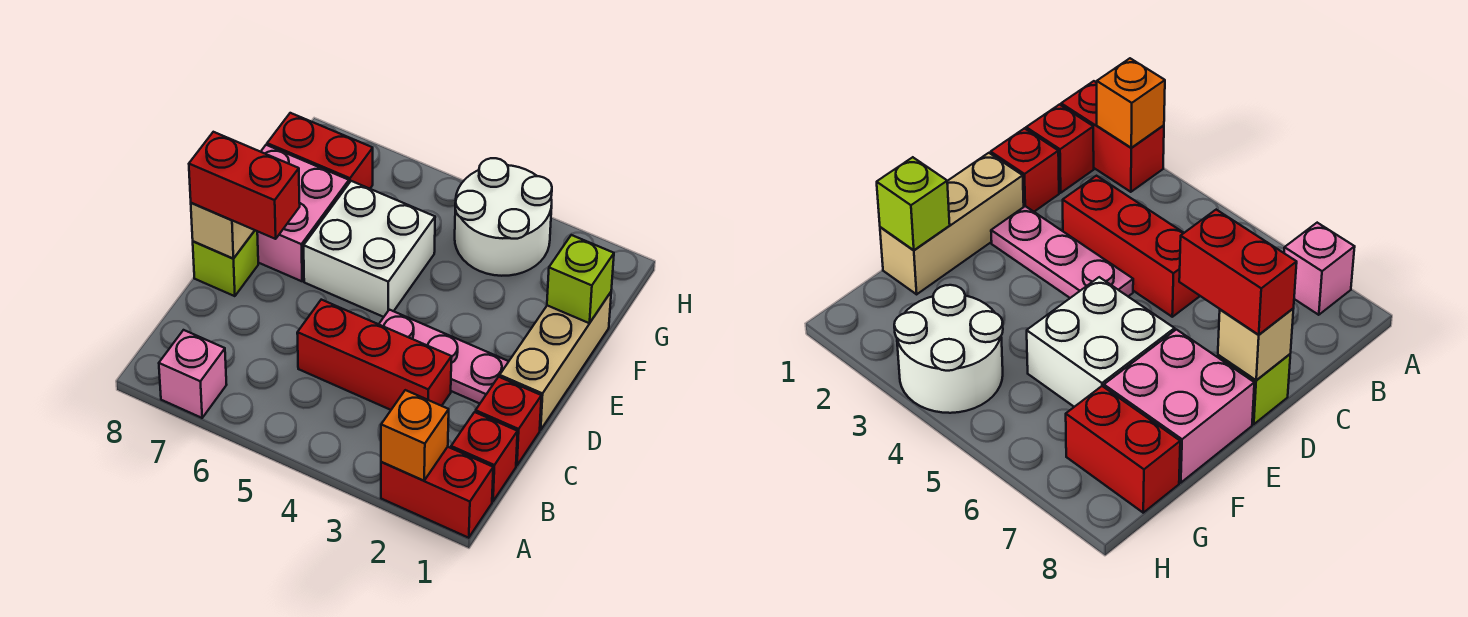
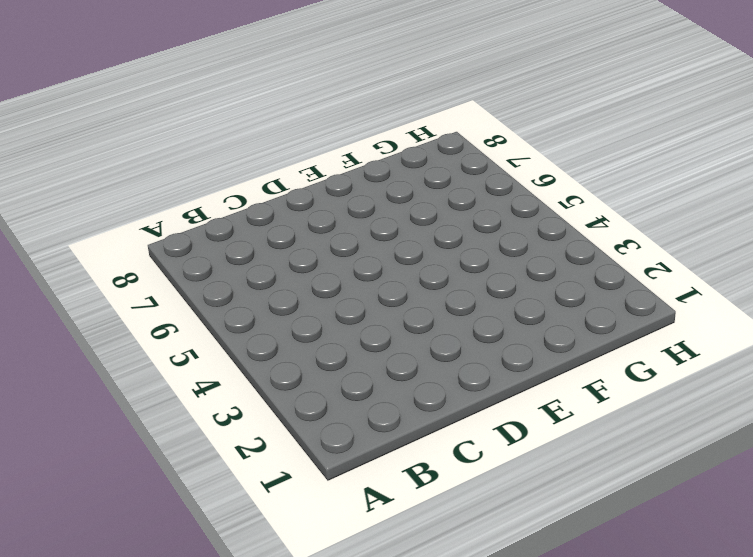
none -> red brick A1:A2 level 1
none -> pink brick A7 level 1
none -> red brick B1 level 1

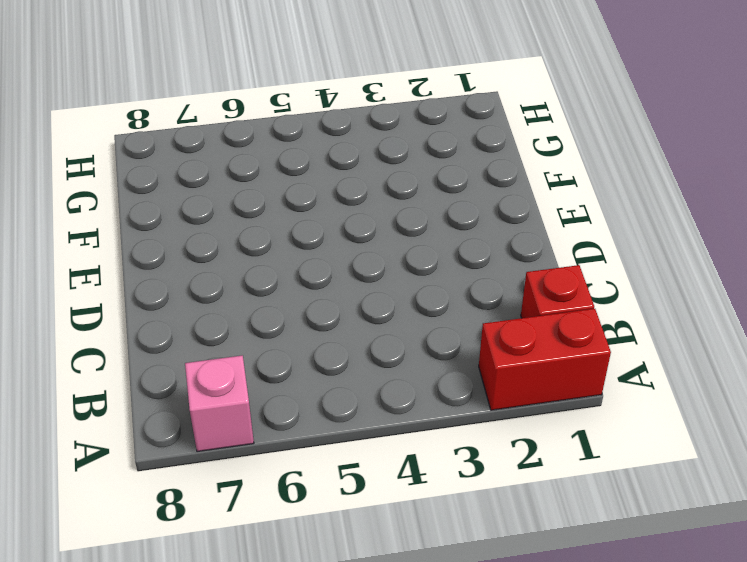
none -> red brick C1 level 1
none -> red brick C3:C5 level 1
none -> tan brick D1:F1 level 1

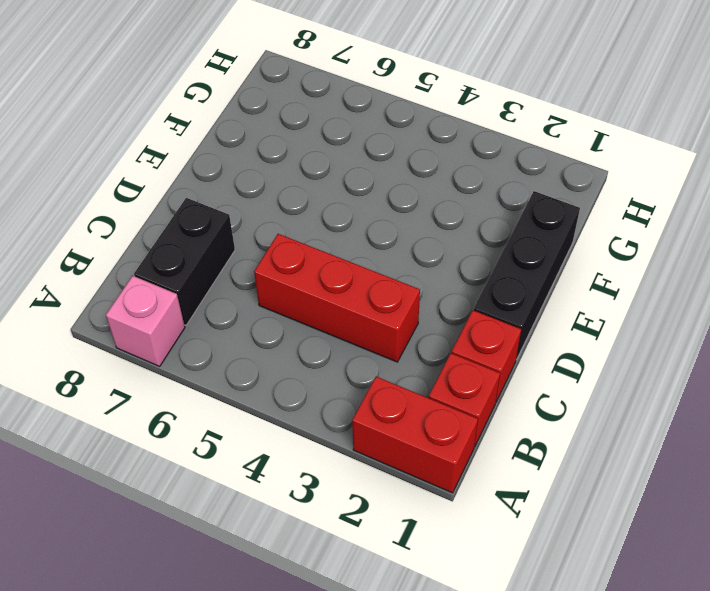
black brick B7:C7 level 1 -> none
black brick D1:F1 level 1 -> tan brick D1:F1 level 1
none -> pink plate D2:D4 level 1
none -> lime brick D8 level 1
none -> white brick E5:F6 level 1

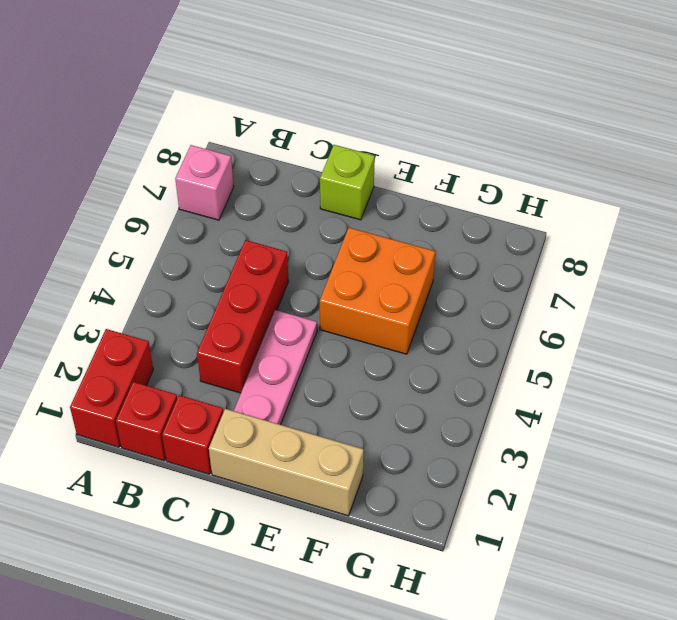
orange brick E5:F6 level 1 -> white brick E5:F6 level 1
none -> pink brick E7:F8 level 1
none -> white round brick G3:H4 level 1
none -> red brick G7:G8 level 1

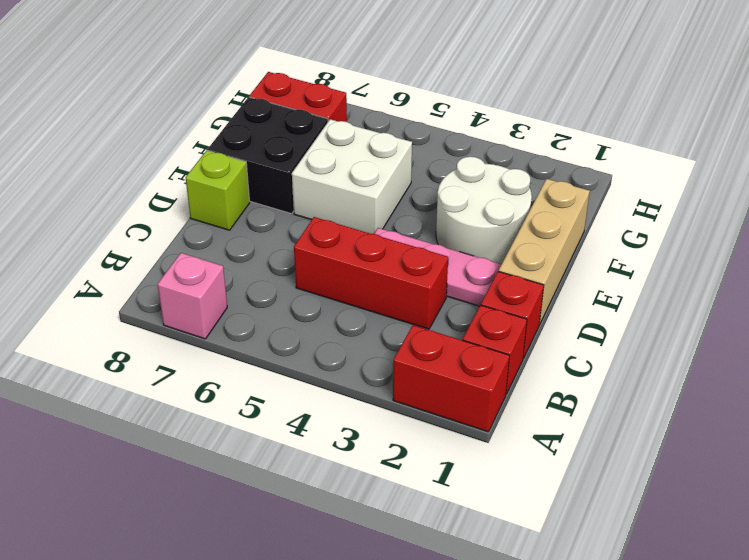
white round brick E2:F3 level 1 -> white round brick G3:H4 level 1
black brick E7:F8 level 1 -> pink brick E7:F8 level 1
none -> orange brick A2 level 2
none -> tan brick D8 level 2
none -> lime brick F1 level 2

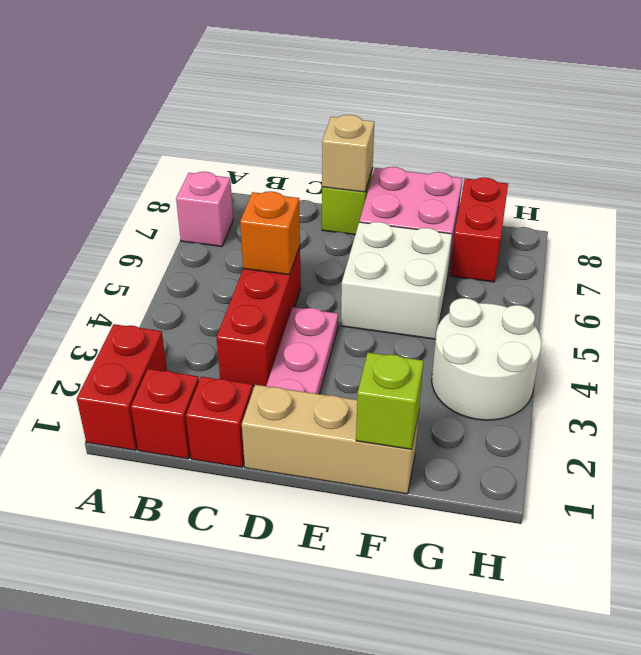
orange brick C5 level 2 -> orange brick A2 level 2
none -> red brick D7:D8 level 3

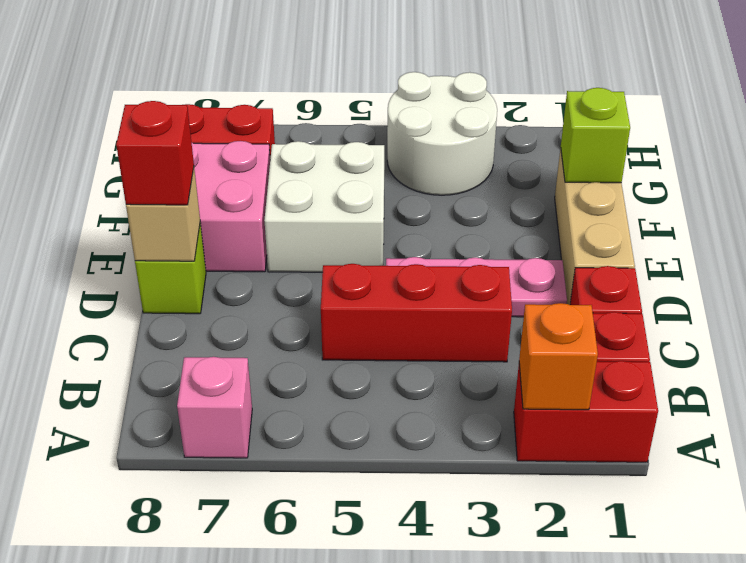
red brick D8 level 3 -> red brick D7:D8 level 3

